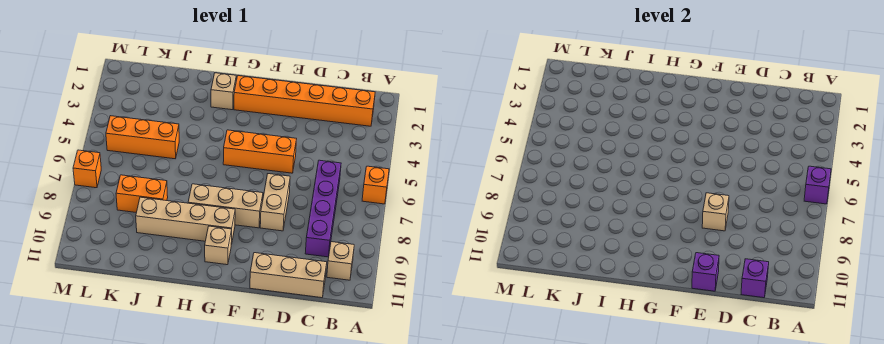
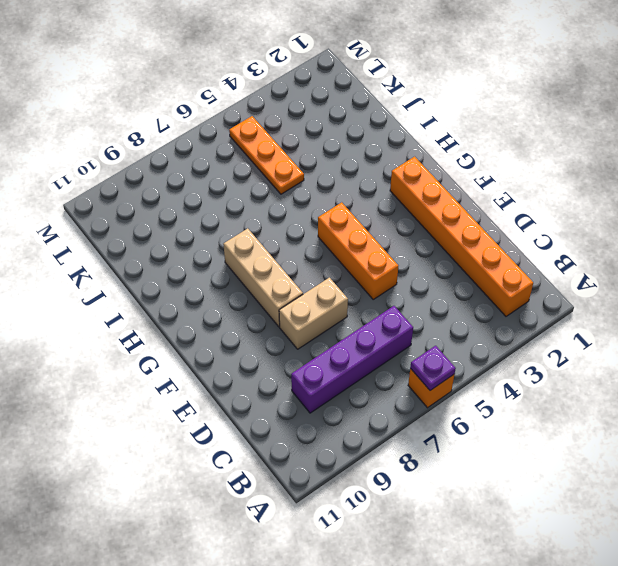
purple plate A6 level 2 -> purple brick A6 level 2
orange plate J5:L5 level 1 -> orange brick J5:L5 level 1
none -> tan brick B10 level 1
none -> tan brick C11:E11 level 1
none -> tan brick G9:J9 level 1

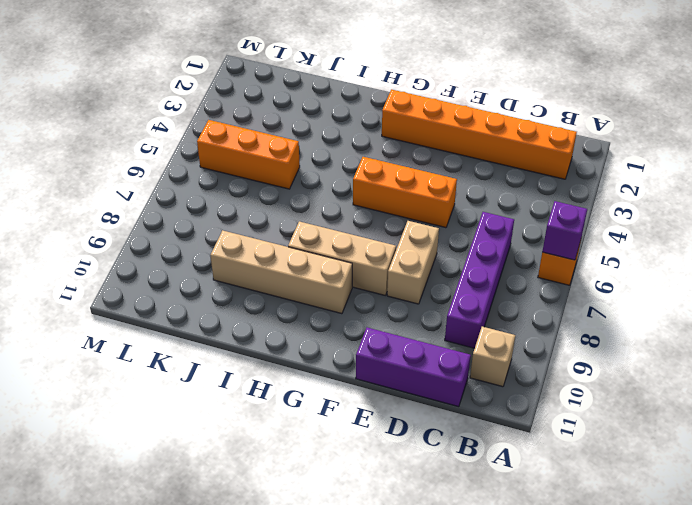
purple brick C11:E11 level 1 -> tan brick C11:E11 level 1
none -> tan brick G10 level 1
none -> tan brick H2 level 1
none -> orange brick J8:K8 level 1

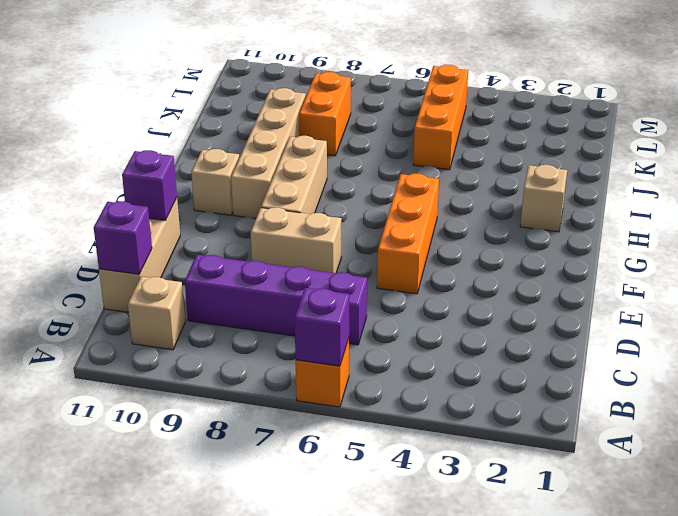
none -> orange brick B2:G2 level 1
none -> orange brick M7 level 1
none -> tan brick E8 level 2

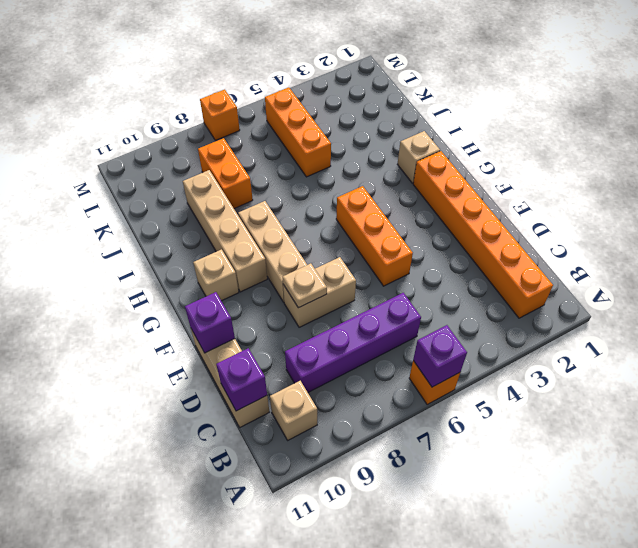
tan plate E8 level 2 -> tan brick E8 level 2

